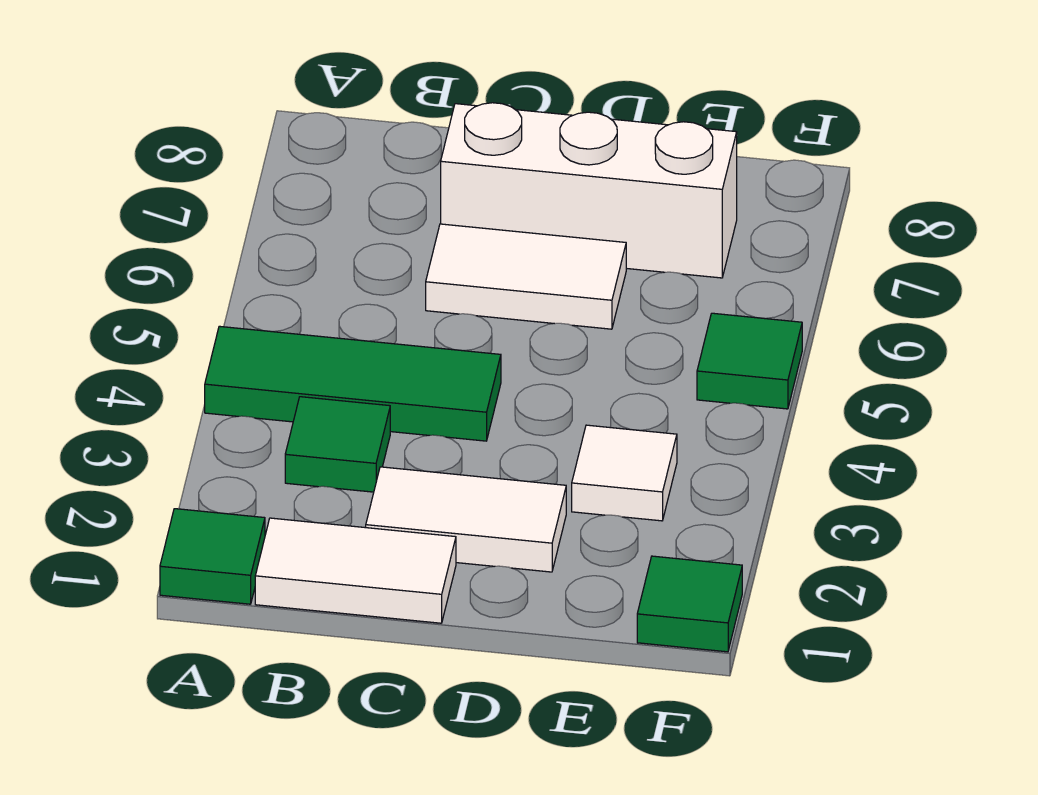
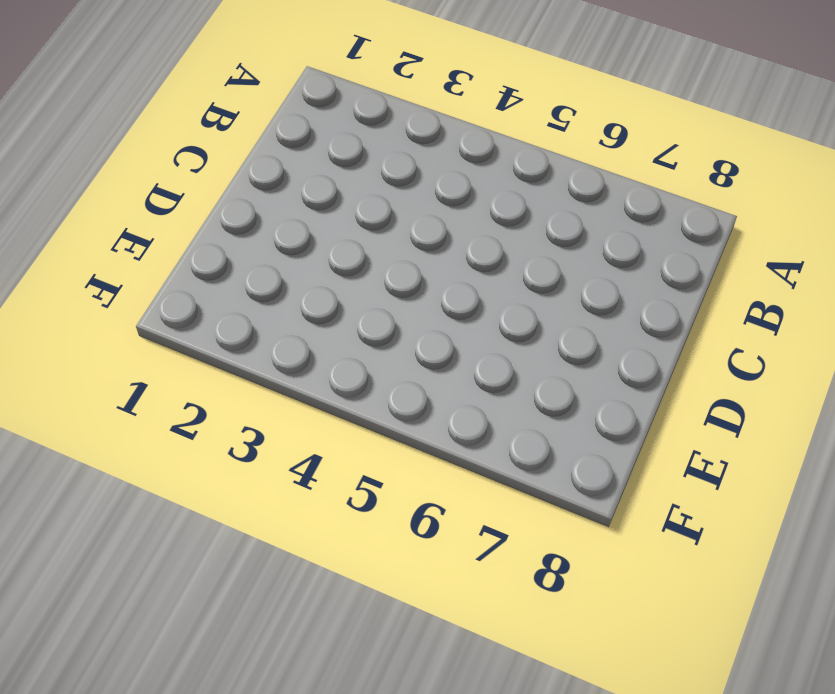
none -> green tile A1 level 1
none -> green tile A4:C4 level 1

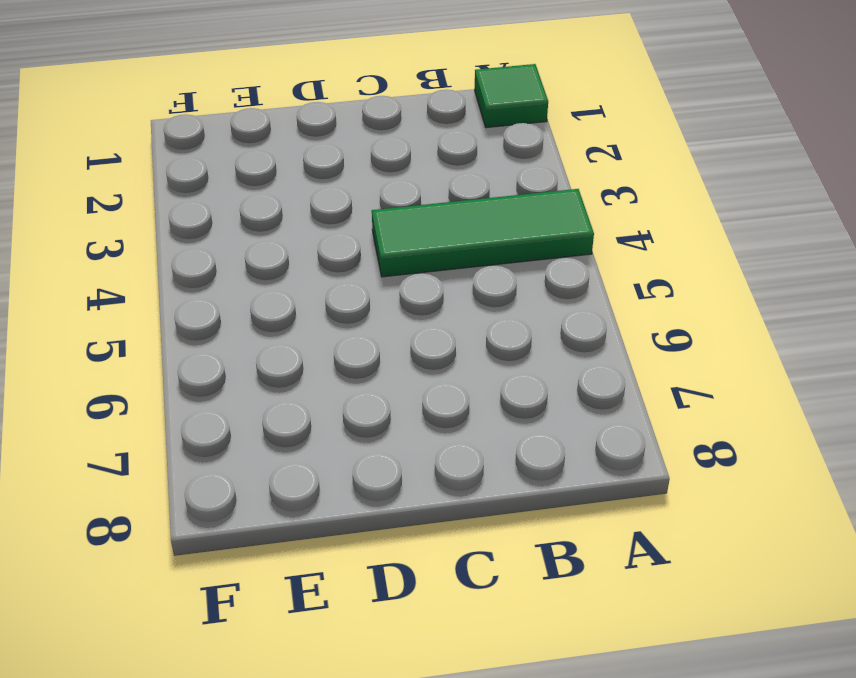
none -> white tile B1:C1 level 1
none -> green tile B3 level 1

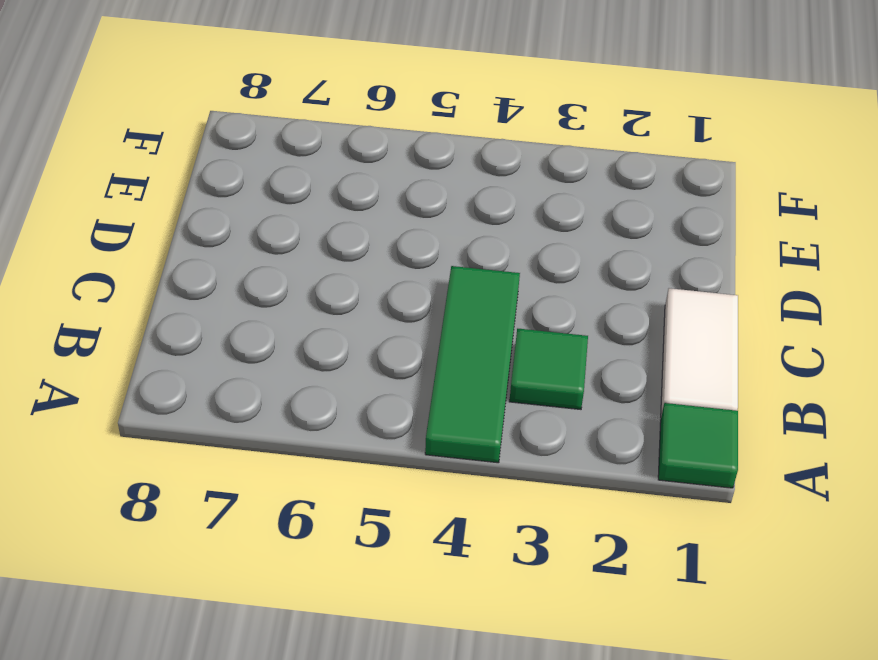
none -> white tile C2:D2 level 1
none -> white tile C6:D6 level 1

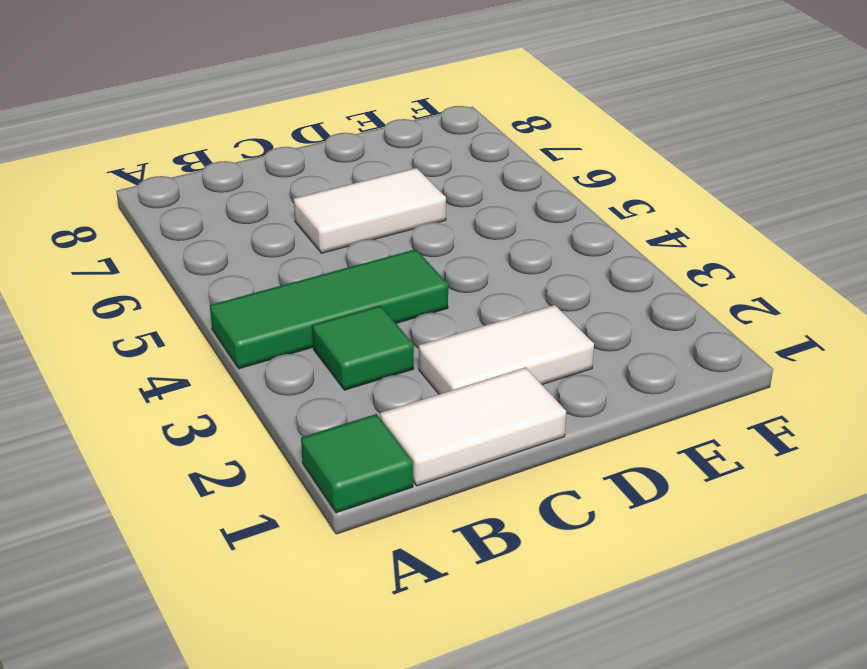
none -> white brick C7:E7 level 1
none -> white tile E3 level 1

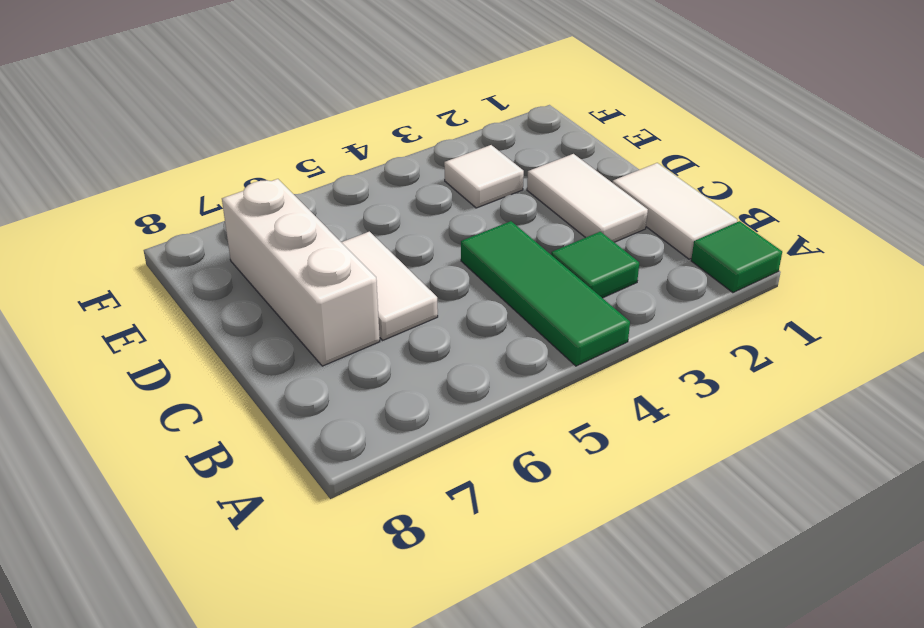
none -> green tile F1 level 1
none -> green tile F5 level 1

